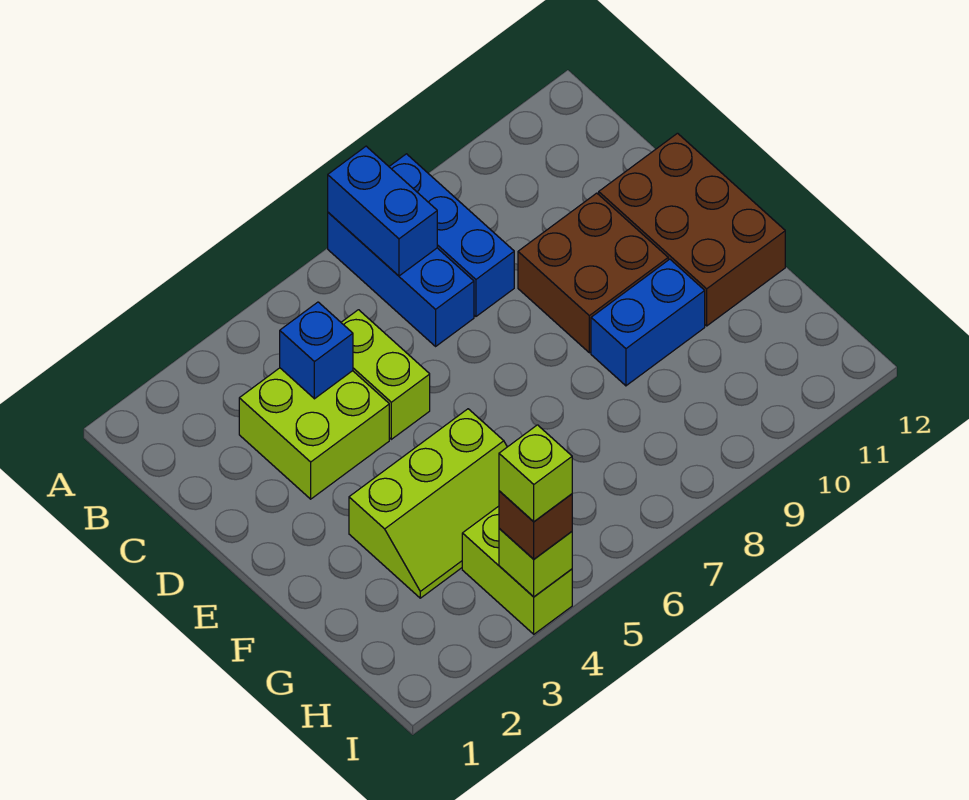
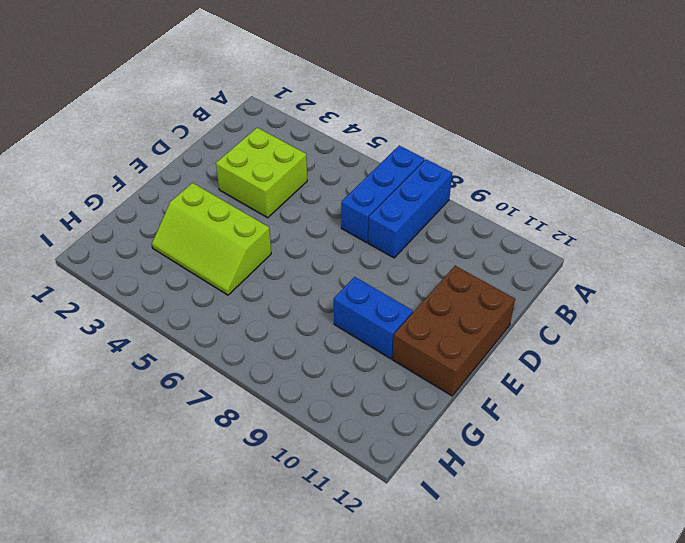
none -> lime brick C5:D5 level 1
none -> brown brick D9:E10 level 1
none -> lime brick H4:I4 level 1

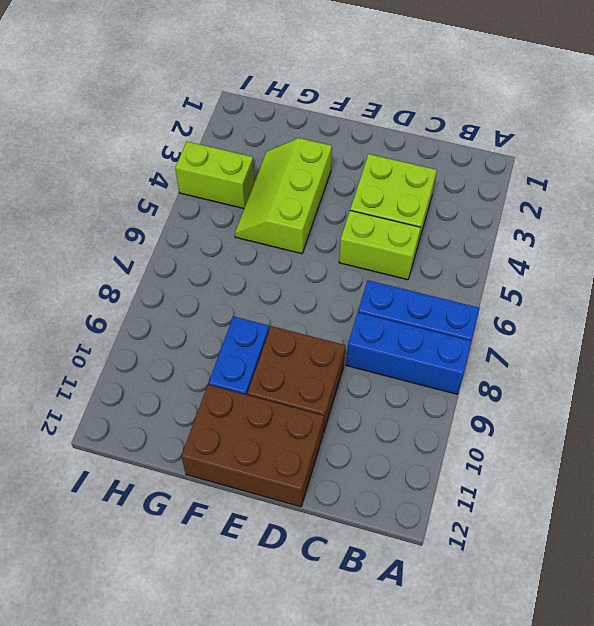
none -> blue brick A7:B7 level 2
none -> blue brick C4 level 2
none -> lime brick I4 level 2

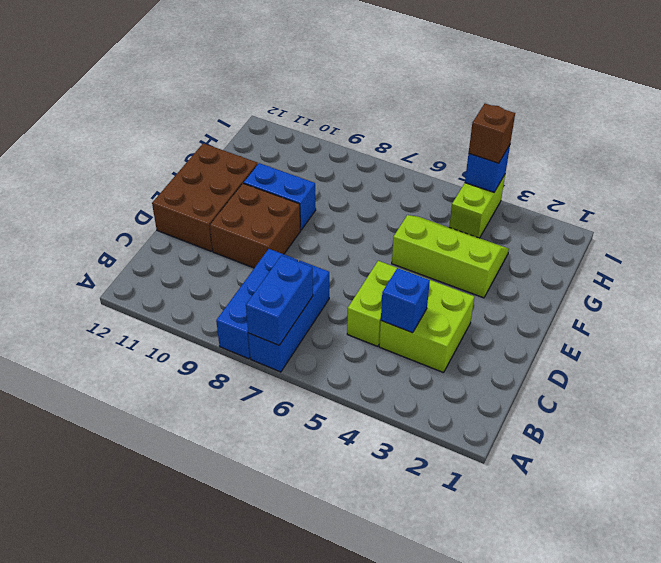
blue brick I4 level 2 -> lime brick I4 level 2
none -> lime brick I4 level 4

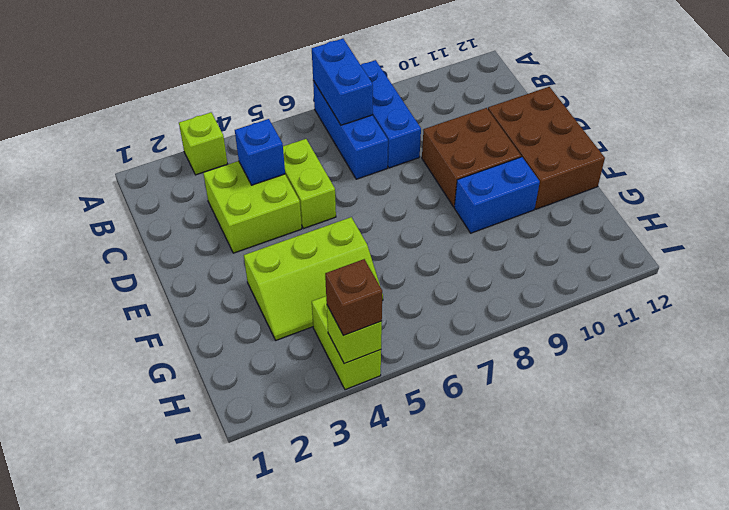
lime brick A3 level 1 -> lime brick I4 level 4

